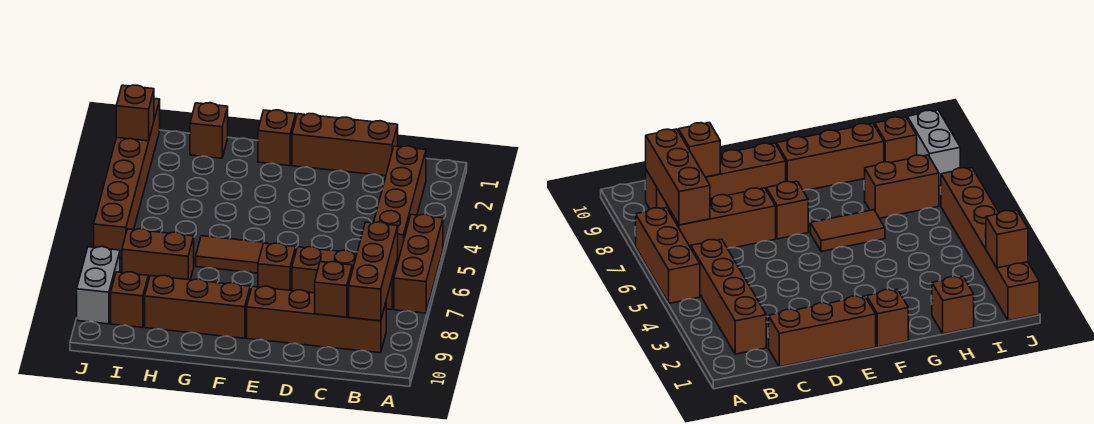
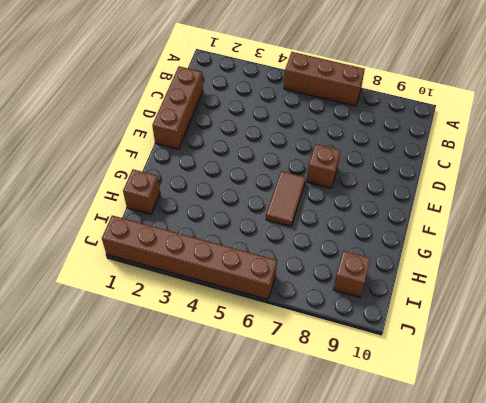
none -> brown brick B2:B5 level 1
none -> brown brick B7:D7 level 1
none -> brown brick B9:E9 level 1

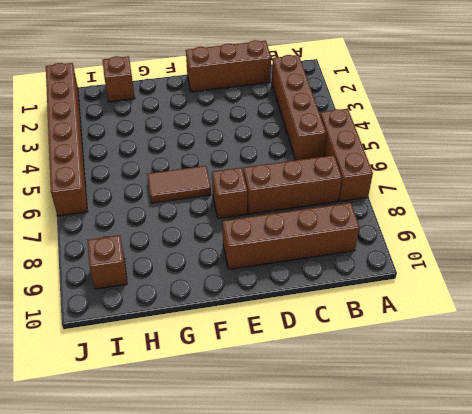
none -> brown brick F1 level 1
none -> brown brick F9:H9 level 1
none -> brown brick H7:I7 level 1

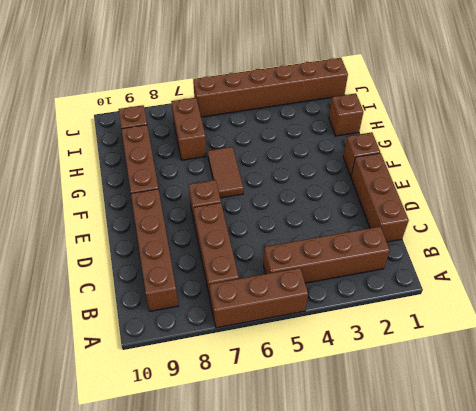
none -> grey brick J8:J9 level 1
none -> brown brick B7:B9 level 2
none -> brown brick C9 level 2

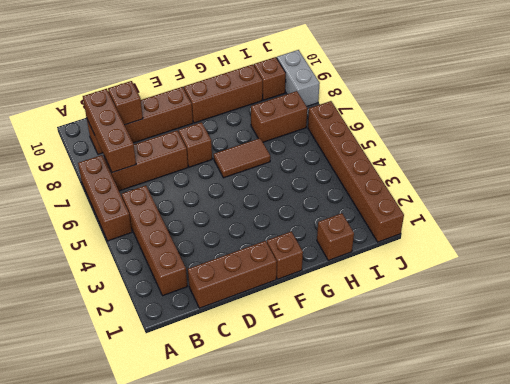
none -> brown brick J2 level 2

